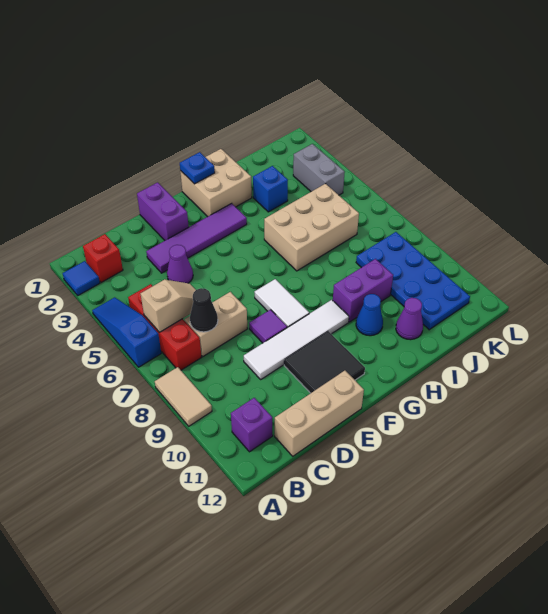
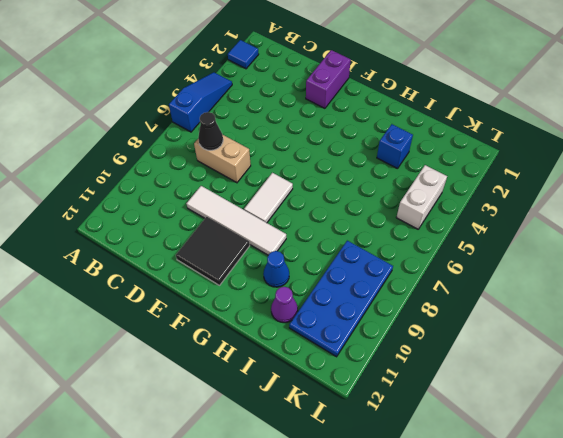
white brick K4:K5 level 1 -> grey brick K3:K4 level 1
none -> tan tile A8:A9 level 1
none -> red brick B2 level 1
none -> red brick B5:B7 level 1

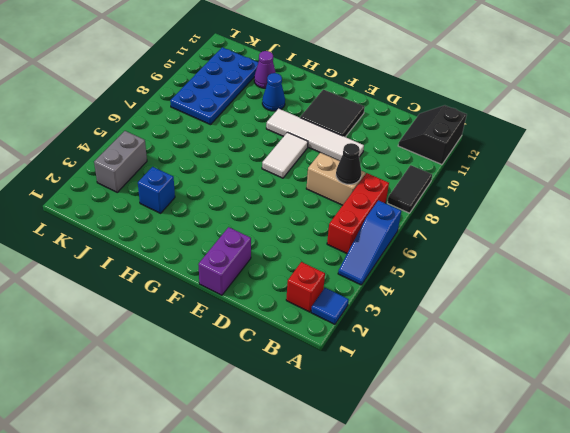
black tile A8:A9 level 1 -> tan tile A8:A9 level 1
black slope A11:B12 level 1 top A -> purple brick B11 level 1
none -> tan brick C12:E12 level 1
none -> purple tile D3:G3 level 1
none -> purple cone D4 level 1

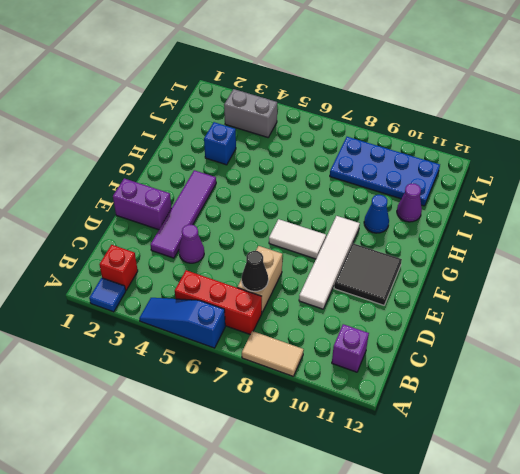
none -> tan brick C12:E12 level 1
none -> purple tile E8 level 1
none -> tan brick G1:H2 level 1

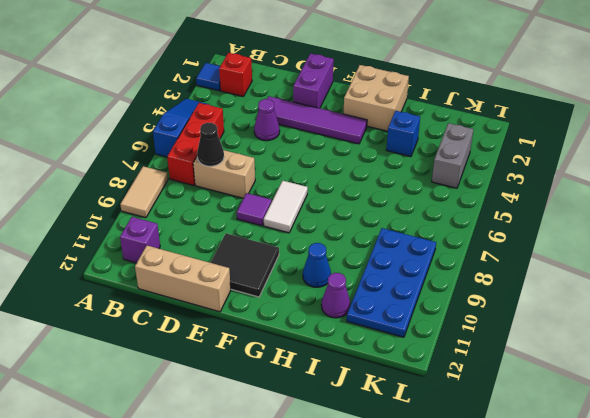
none -> white tile D9:G9 level 1
none -> tan brick H5:J6 level 1
none -> purple brick H9:I9 level 1

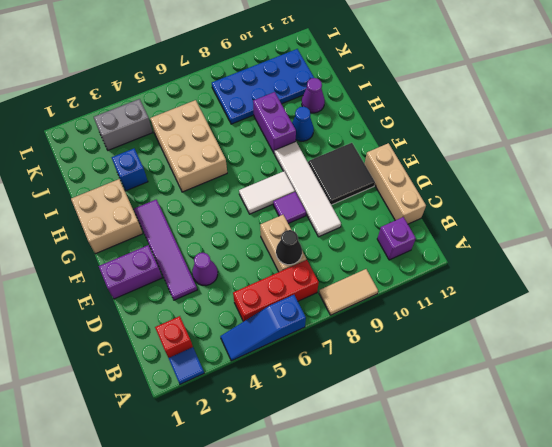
none -> tan slope B6:C6 level 2 top B
none -> blue plate G1 level 2

